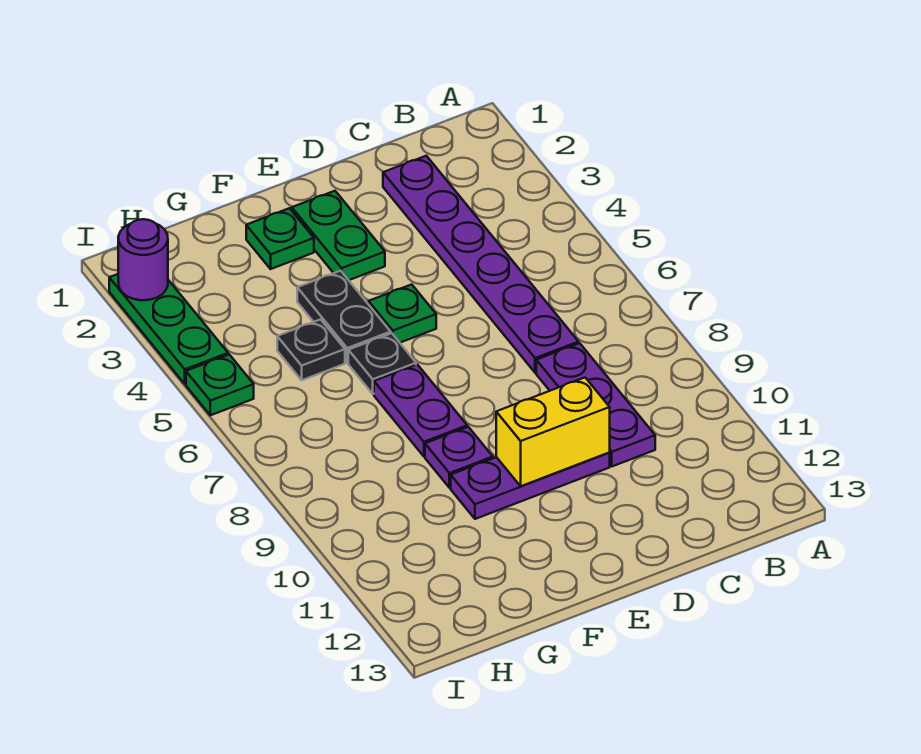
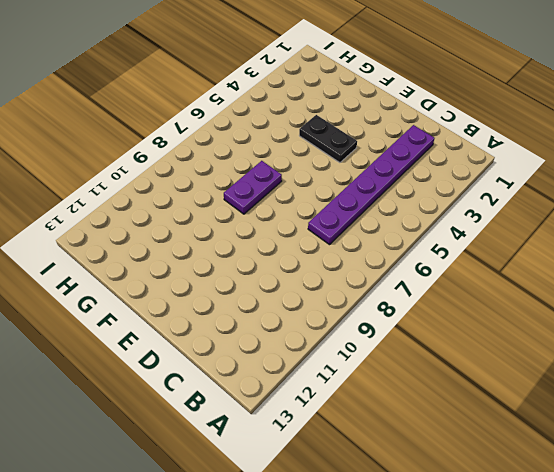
black plate E4:F4 level 1 -> black plate F4:F5 level 1
none -> purple plate C8:C10 level 1
none -> purple plate D10:F10 level 1
none -> green plate E2:E3 level 1

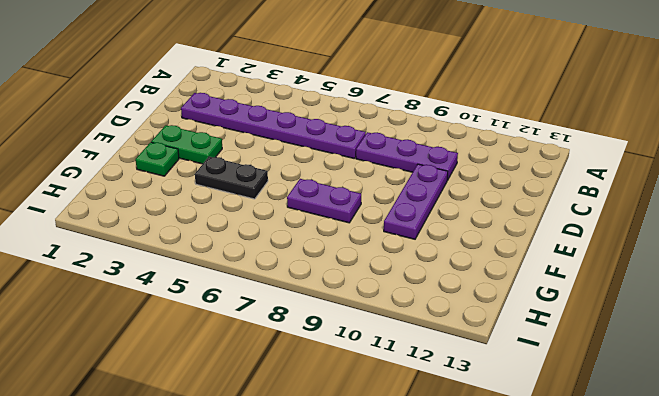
none -> green plate E5 level 1
none -> black plate F6 level 1
none -> purple plate F9 level 1

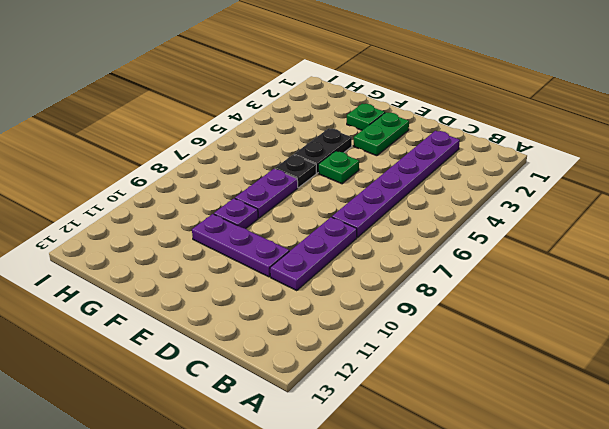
none -> black plate G5 level 1
none -> green plate I2:I4 level 1
none -> green plate I5 level 1

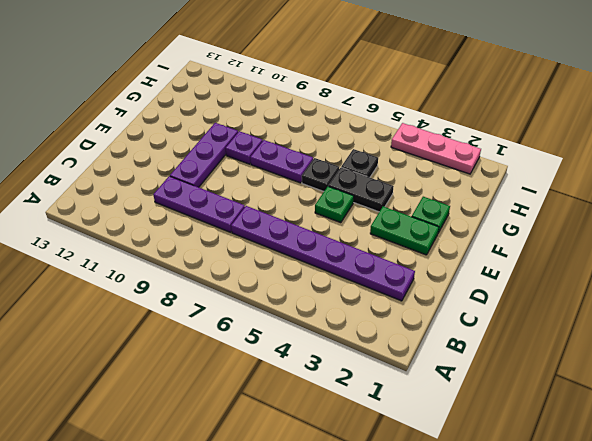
pink plate I2:I4 level 1 -> green plate I2:I4 level 1
none -> green plate I5 level 1
none -> yellow brick D10:E10 level 2
none -> purple round brick I2 level 2

